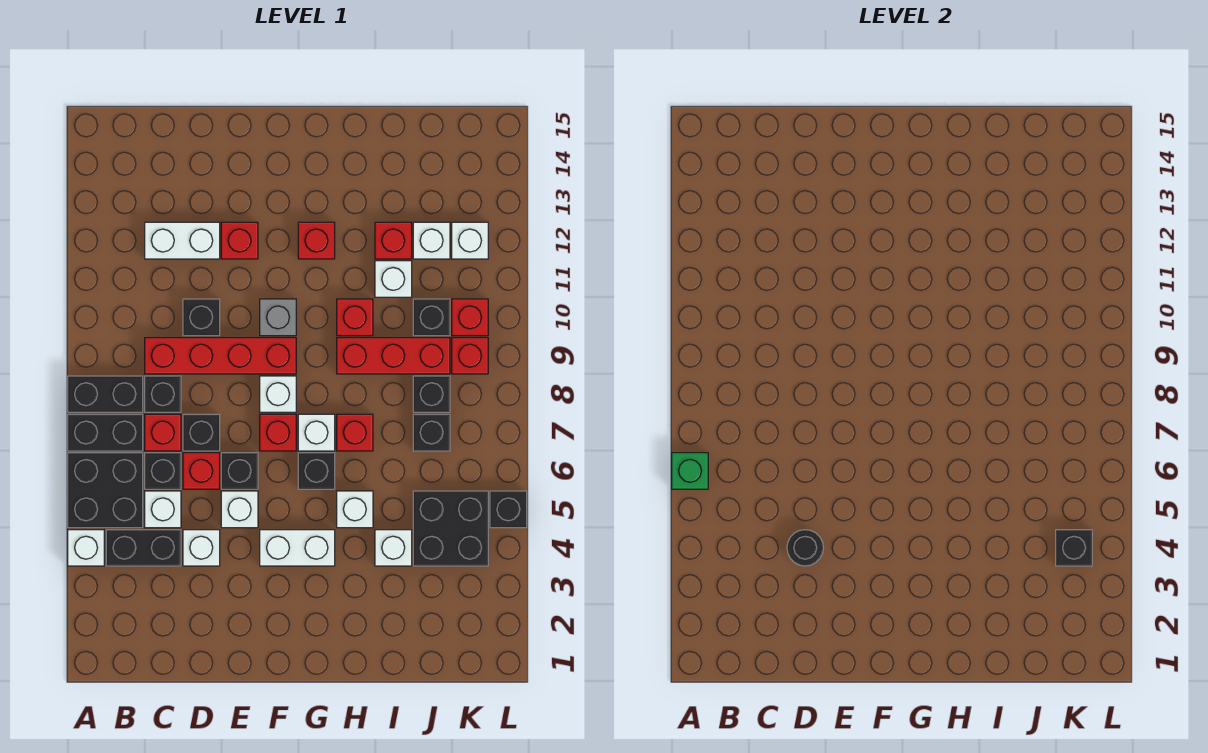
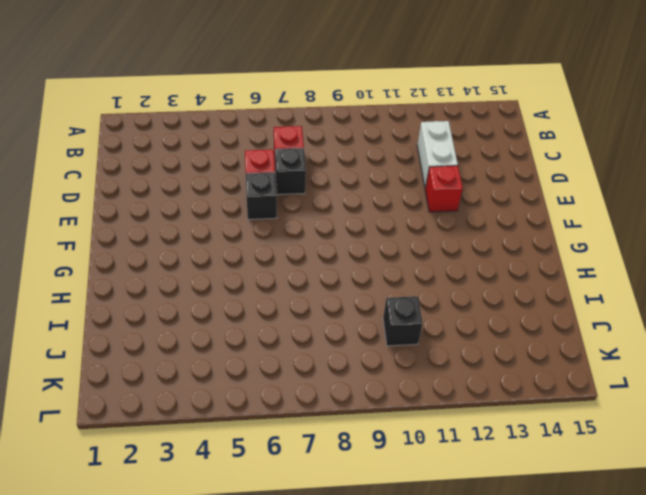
none -> white brick A4 level 1
none -> black brick A5:B6 level 1
none -> black brick A7:B7 level 1
none -> black brick A8:B8 level 1

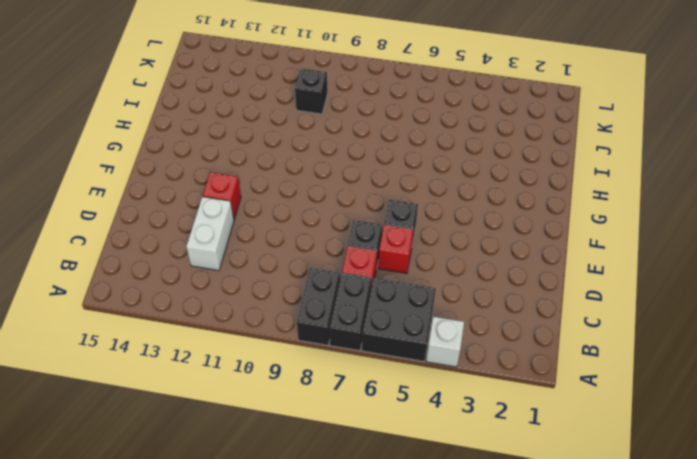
none -> black brick B4:C4 level 1
none -> white brick C5 level 1
none -> black brick C6 level 1
none -> black brick C8 level 1

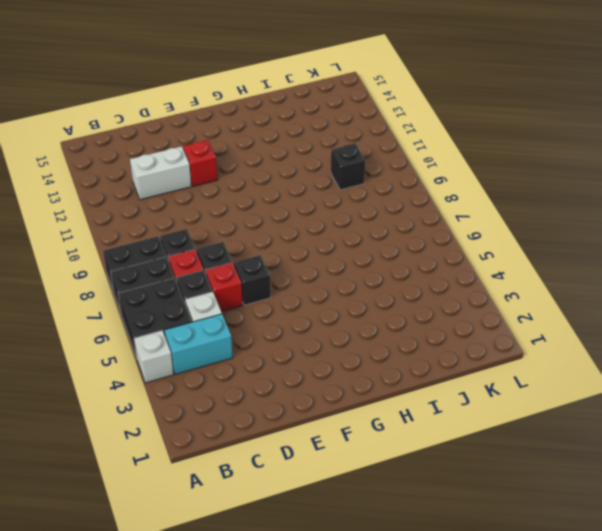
cyan brick B4:C4 level 1 -> black brick B4:C4 level 1
none -> red brick C9:F9 level 1
none -> white brick D4 level 1
none -> black brick D10 level 1
none -> white brick E5 level 1

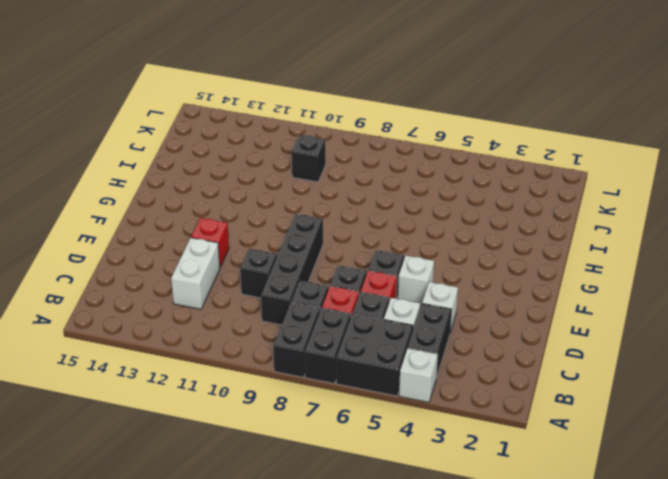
black brick C9:F9 level 1 -> red brick C9:F9 level 1
none -> white brick F4:G4 level 1
none -> red brick F7 level 1
none -> white brick F8 level 1
none -> grey brick F10 level 1

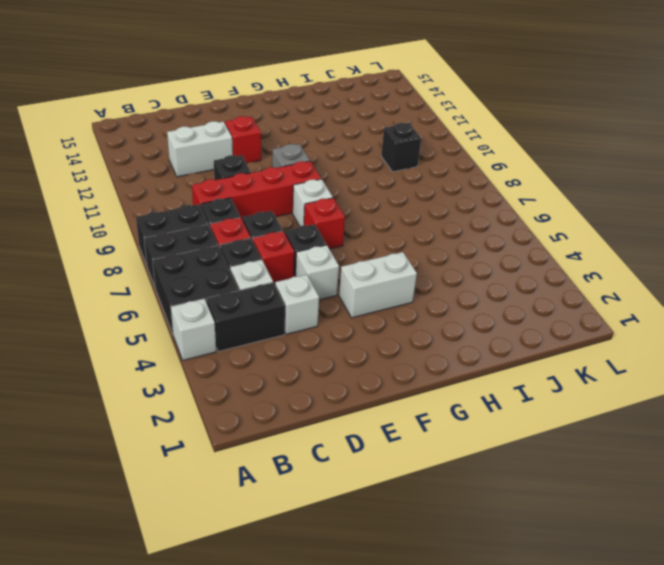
none -> black brick G6 level 1
none -> white brick G7 level 1
none -> red brick G12 level 1
none -> white brick H5 level 1

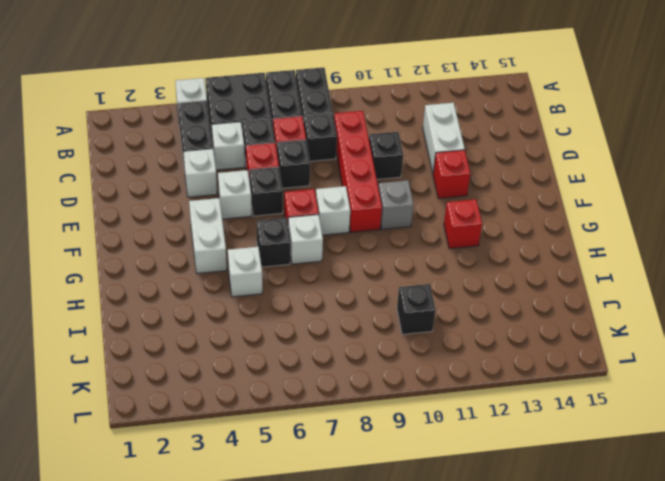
none -> red brick H7 level 1
none -> red brick H9:J9 level 1
none -> red brick H10 level 1
none -> white brick I4 level 1

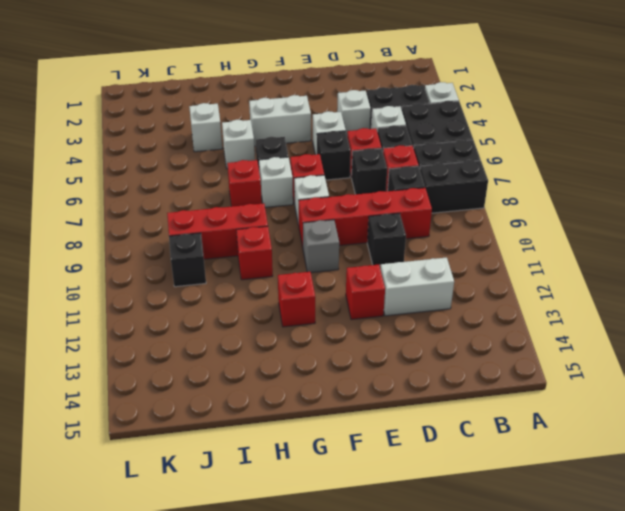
none -> white brick I11 level 1
none -> red brick I12 level 1
none -> black brick J4:K5 level 1
none -> black brick J7 level 1

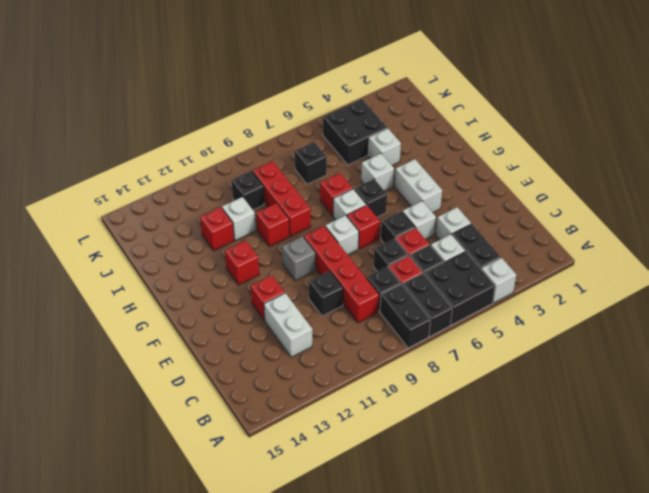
none -> black brick J8 level 1
none -> white brick J12 level 1
none -> red brick K9 level 1
none -> red brick K10 level 1

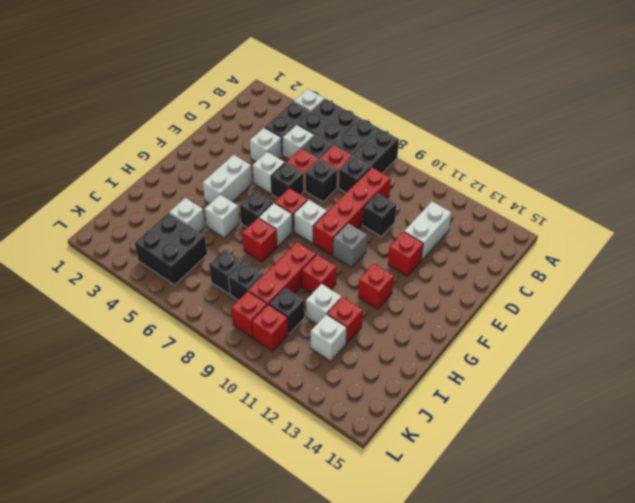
none -> white brick K12 level 1
none -> black brick L5 level 1
none -> green brick A6 level 2
none -> black round brick D4 level 2

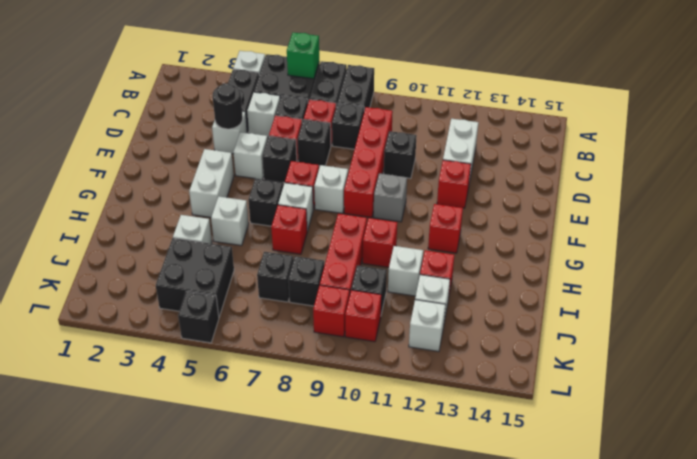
none -> black brick K4 level 2

